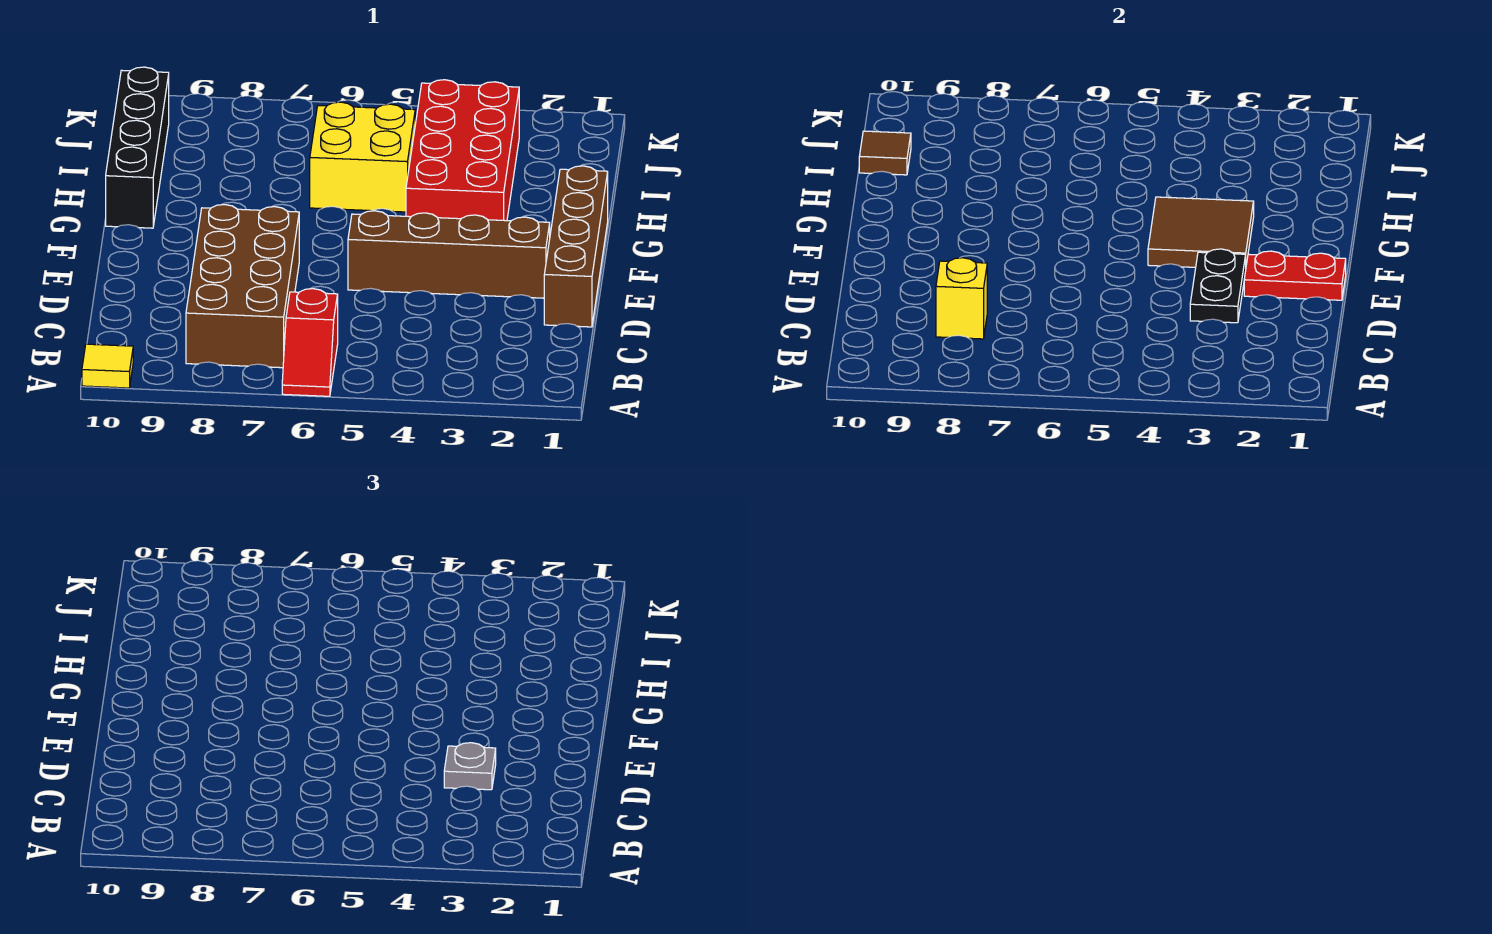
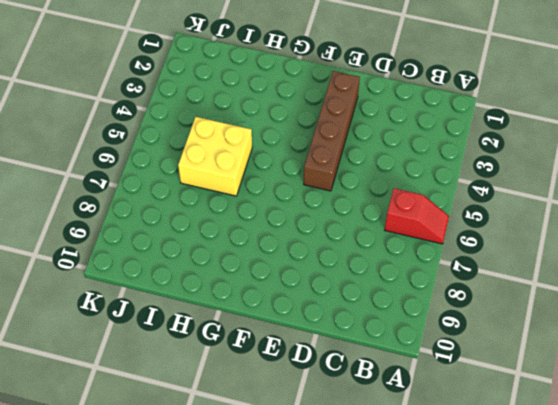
none -> yellow tile A10 level 1
none -> brown brick B7:E8 level 1
none -> brown brick D1:G1 level 1

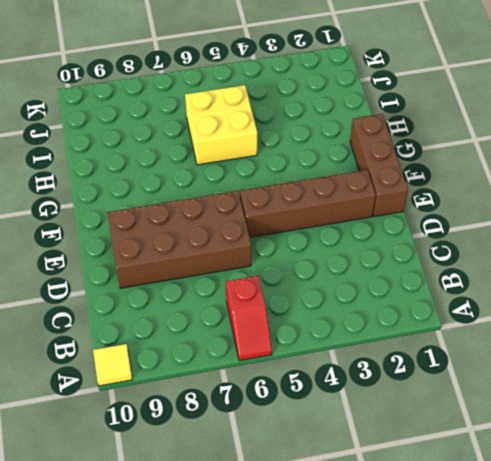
brown brick D6:E9 level 1 -> brown brick B7:E8 level 1
brown brick E1:G1 level 1 -> brown brick D1:G1 level 1
none -> red brick G3:J4 level 1
none -> black brick G10:J10 level 1
none -> yellow brick C8 level 2

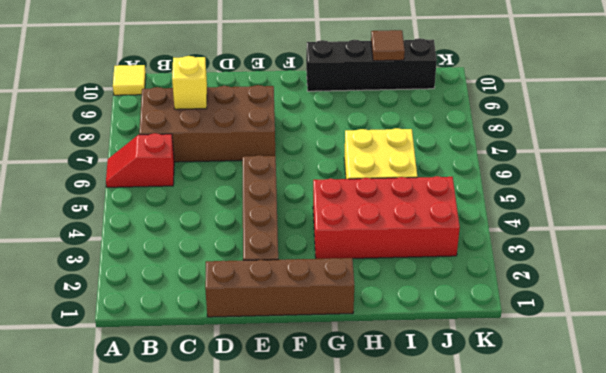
none -> black plate D3:E3 level 2
none -> red plate E1:E2 level 2
none -> brown tile F3:G4 level 2

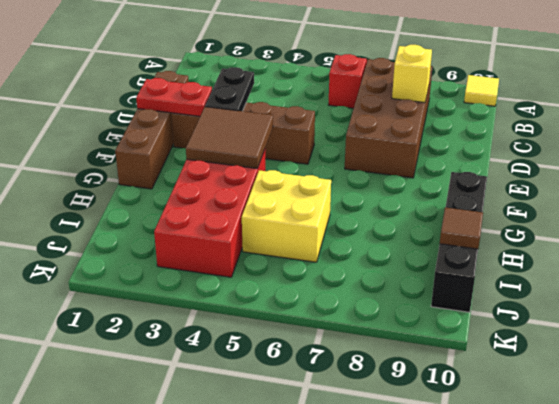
none -> grey plate D3 level 3

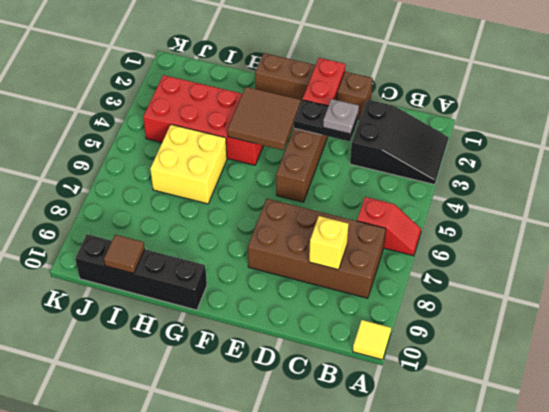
black slope A2:C3 level 1 top C -> none

